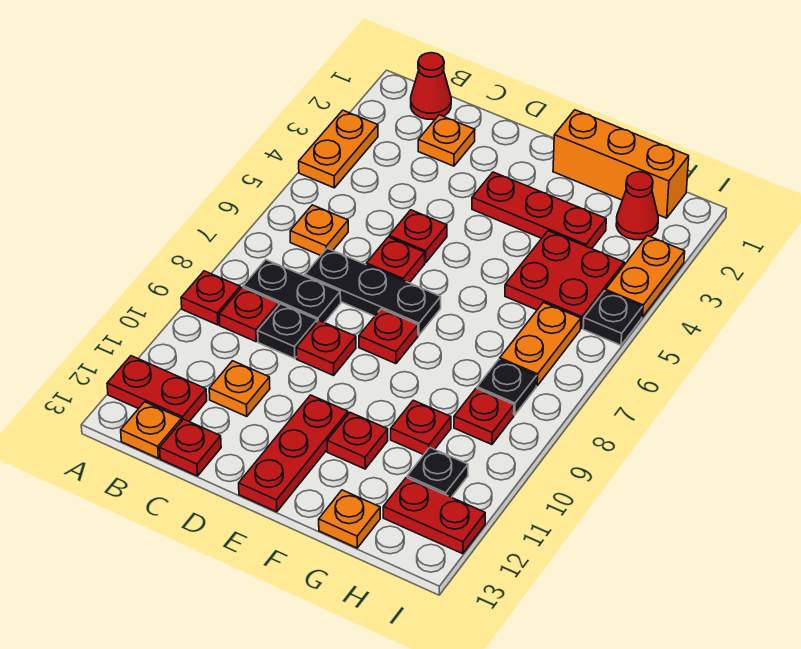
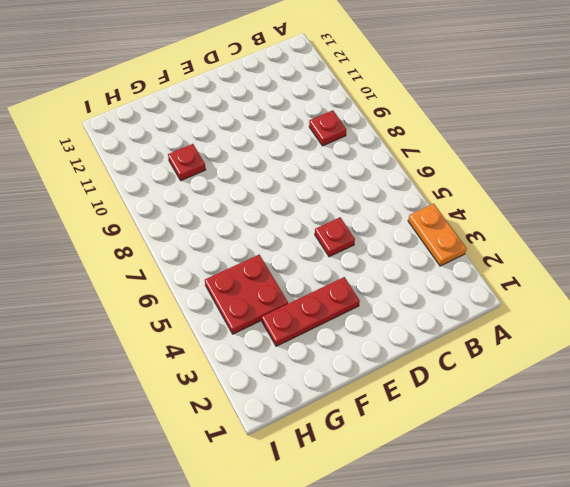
none -> red plate A9 level 1
none -> red plate A12:B12 level 1
none -> red cone B1 level 1
none -> orange plate B6 level 1

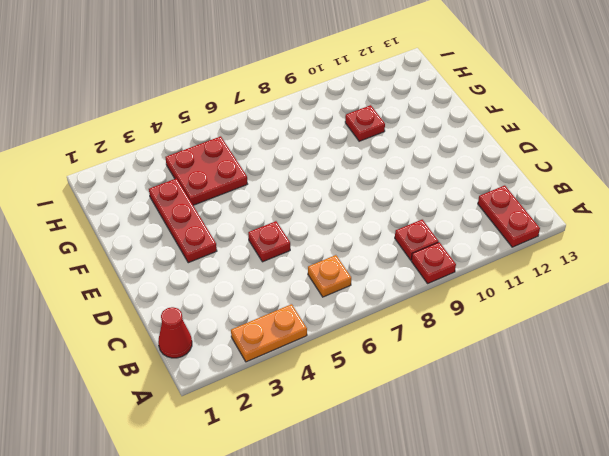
none -> black plate B8:C8 level 1
none -> orange plate B13 level 1
none -> orange plate C2 level 1
none -> black plate C7:E7 level 1

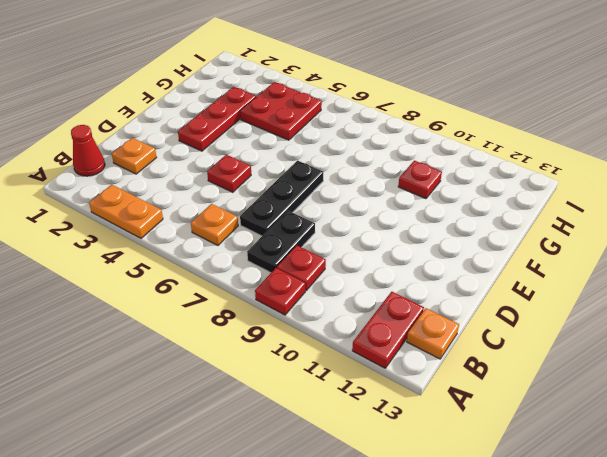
none -> black plate C9 level 1
none -> orange plate C11 level 1
none -> red plate C13 level 1
none -> red plate D6 level 1

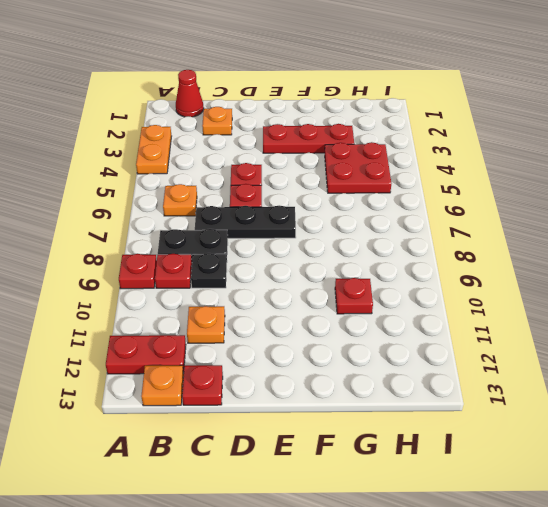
none -> red plate D9 level 1
none -> red plate E8 level 1
none -> red plate E11:E13 level 1
none -> orange brick F1:H1 level 1

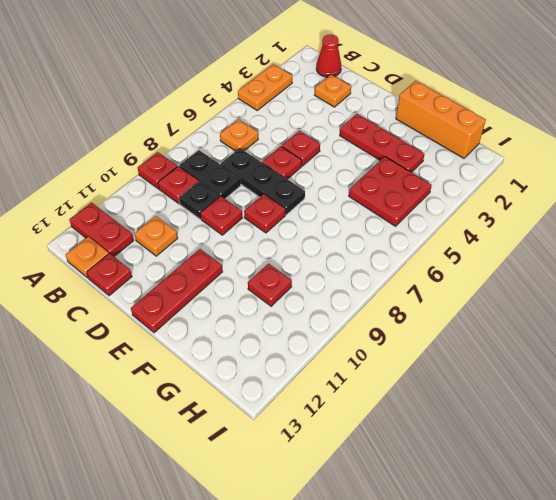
none -> red plate F11 level 1
none -> orange plate G13 level 1
none -> red cone H2 level 1
none -> orange plate H6:H7 level 1

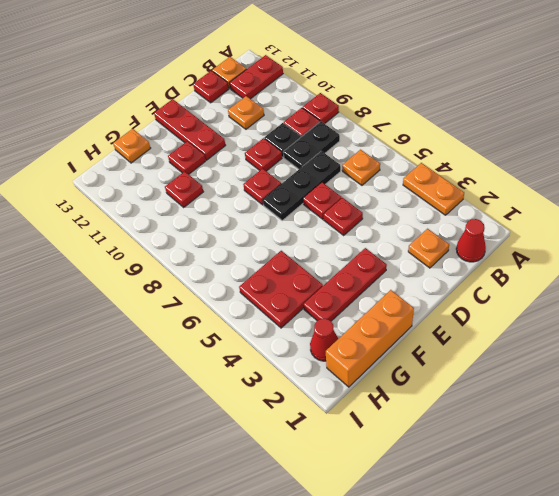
none -> orange plate H6:H7 level 1
none -> black plate H8 level 1
none -> red plate H9 level 1
none -> black plate H11 level 1

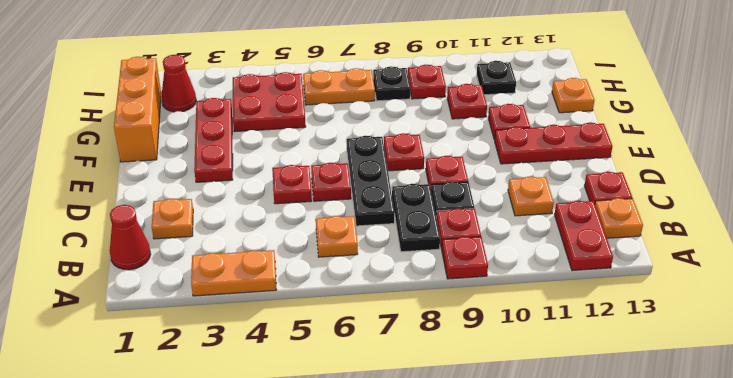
none -> red plate H12:I12 level 1
none -> orange plate I3:I4 level 1
none -> black plate I5 level 1

